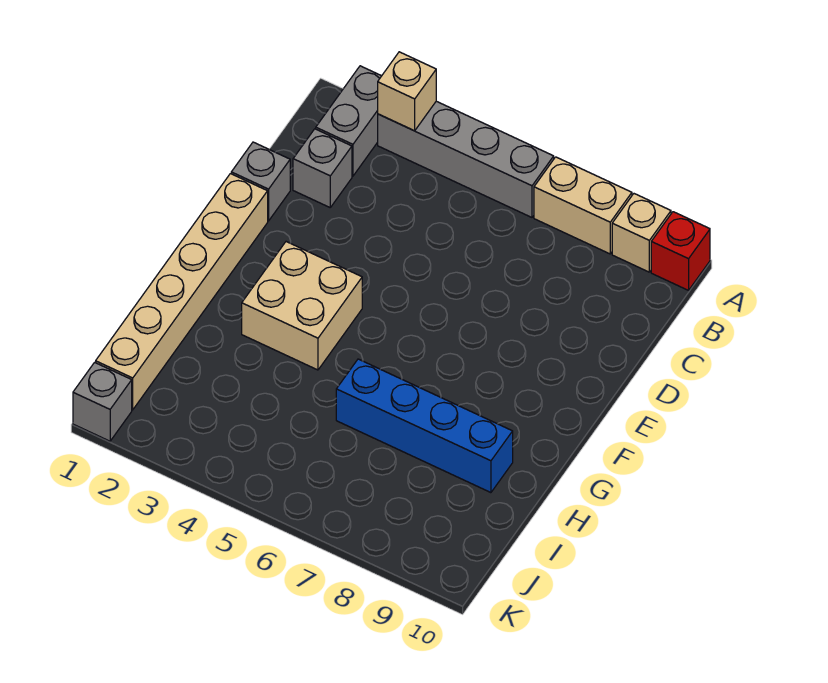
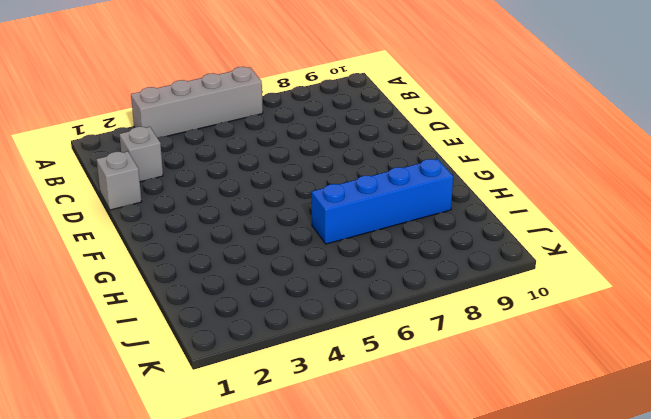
none -> grey brick A2:B2 level 1
none -> tan brick A7:A8 level 1
none -> tan brick A9 level 1

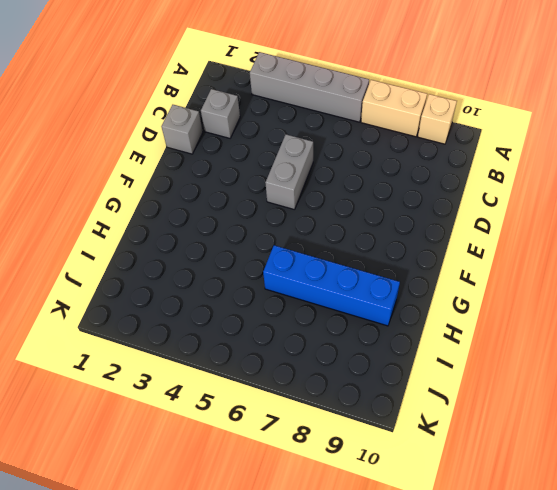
grey brick D5:E5 level 1 -> grey brick A2:B2 level 1
none -> red brick A10 level 1
none -> tan brick E1:J1 level 1
none -> tan brick F3:G4 level 1

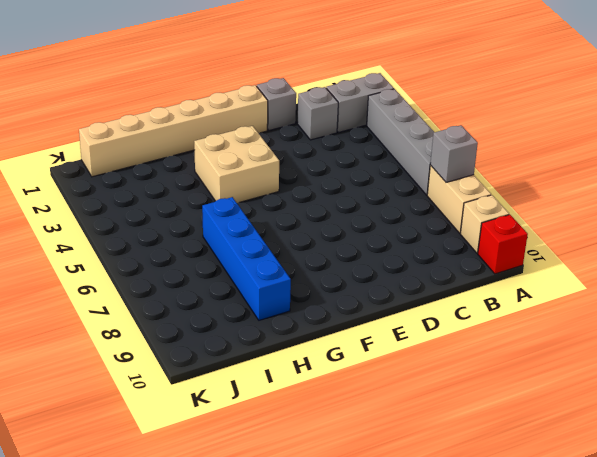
grey brick A7 level 2 -> grey brick K1 level 1
none -> tan brick A3 level 2

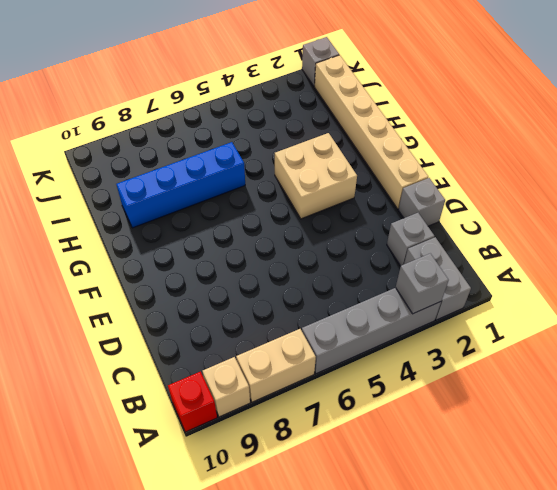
grey brick A3 level 2 -> tan brick A3 level 2

